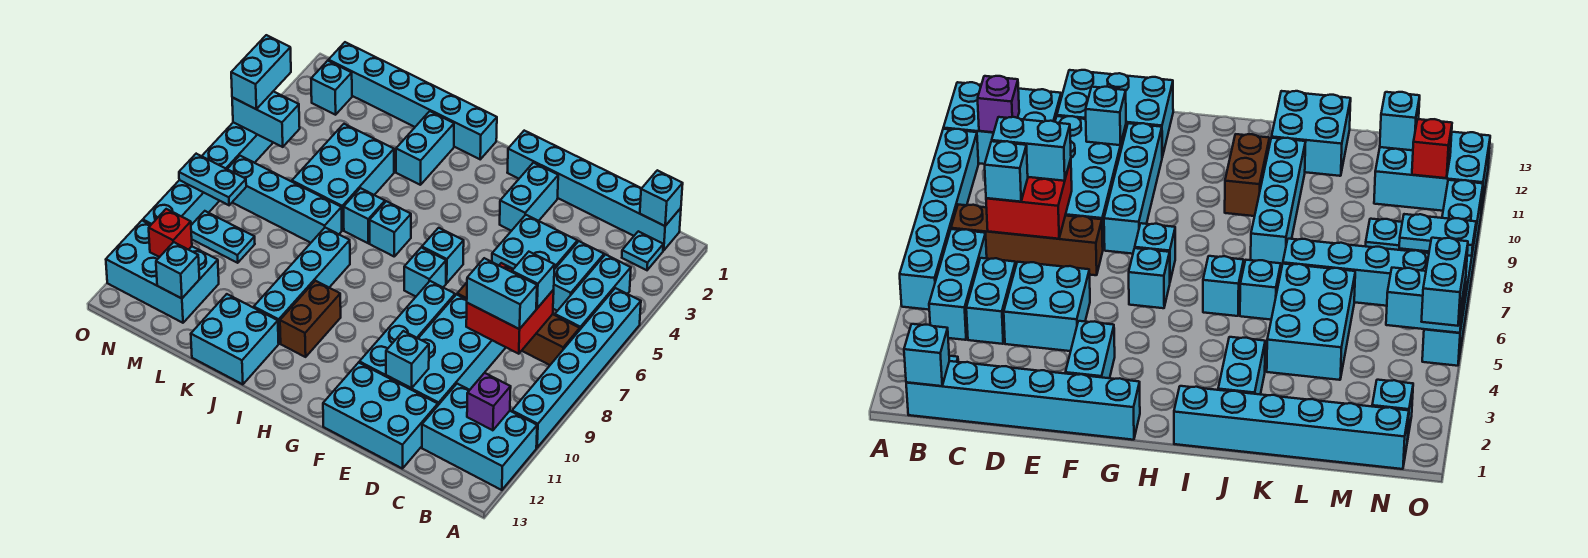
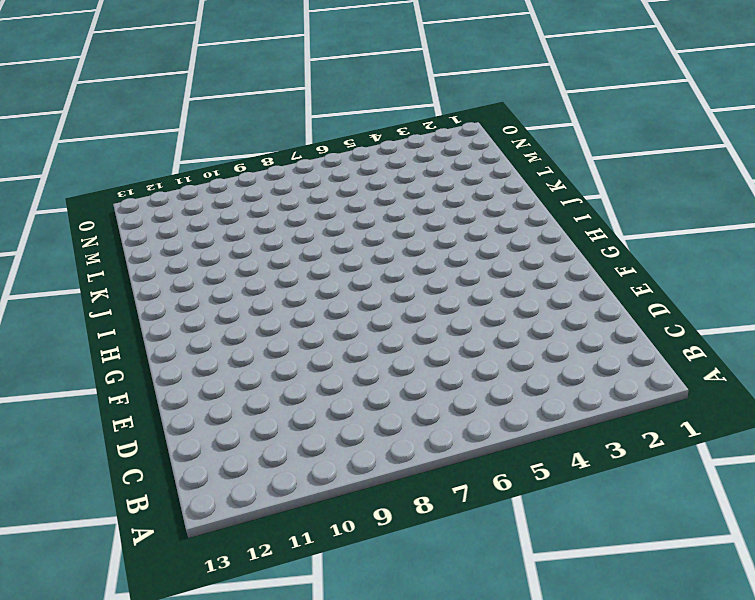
none -> cyan brick A5:A10 level 1
none -> cyan brick A11:C12 level 1
none -> cyan brick B1:G1 level 1
none -> cyan plate B2 level 1

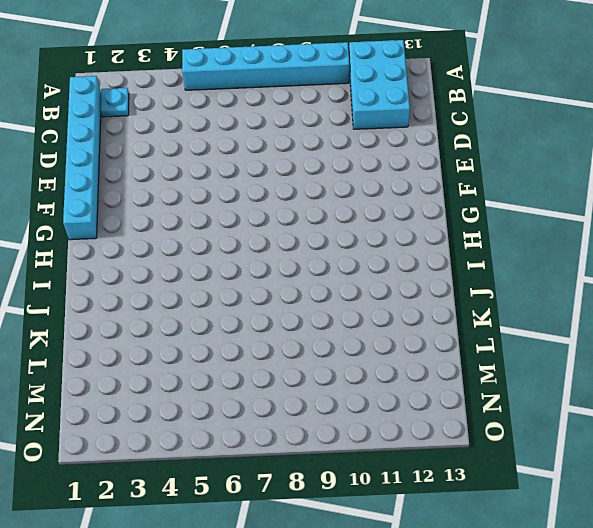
none -> cyan brick B4:B6 level 1
none -> brown brick B7:E7 level 1
none -> cyan brick C4:C5 level 1
none -> cyan brick D4:E5 level 1

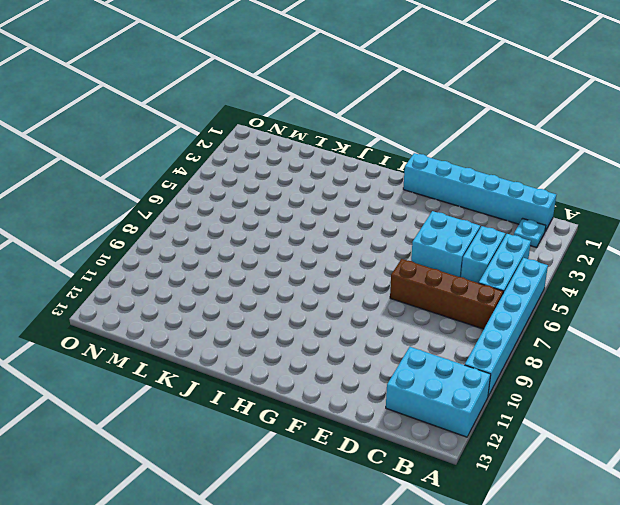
none -> cyan brick D8:E11 level 1
none -> cyan brick D12:F13 level 1
none -> cyan brick F2:F3 level 1
none -> cyan brick F8:F11 level 1

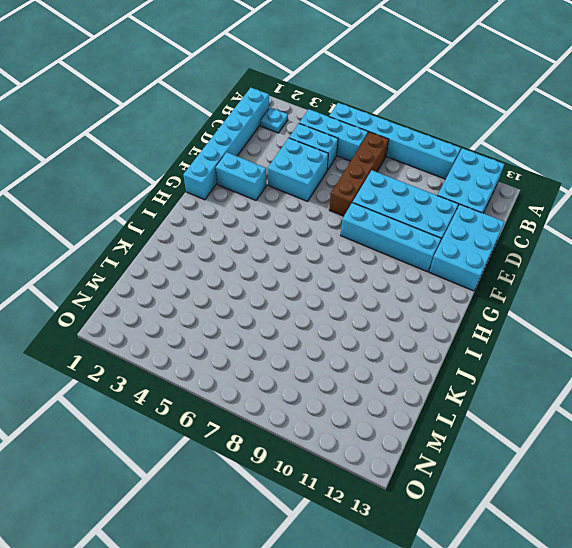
none -> cyan brick G6 level 1
none -> cyan brick G7 level 1
none -> cyan brick I1:N1 level 1
none -> cyan brick I6 level 1

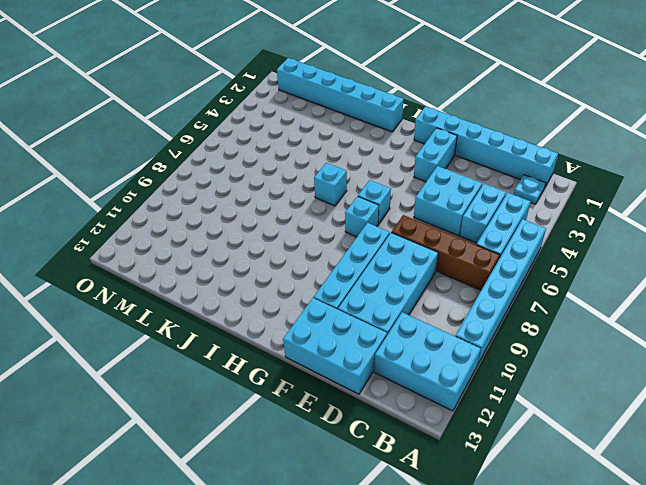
none -> brown brick I10:I11 level 1
none -> cyan brick J2:J3 level 1
none -> cyan brick J6 level 1
none -> cyan brick J8:J11 level 1

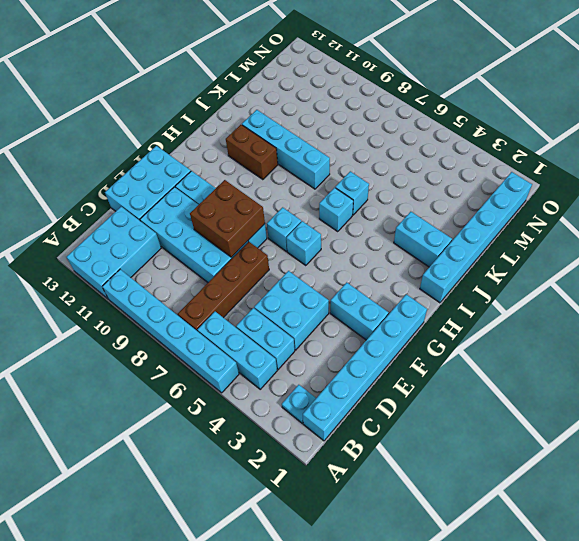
brown brick E8:F9 level 2 -> none
none -> cyan brick J12:K13 level 1
none -> cyan brick K4:L6 level 1
none -> cyan brick K7:N7 level 1
none -> cyan plate M9:N9 level 1

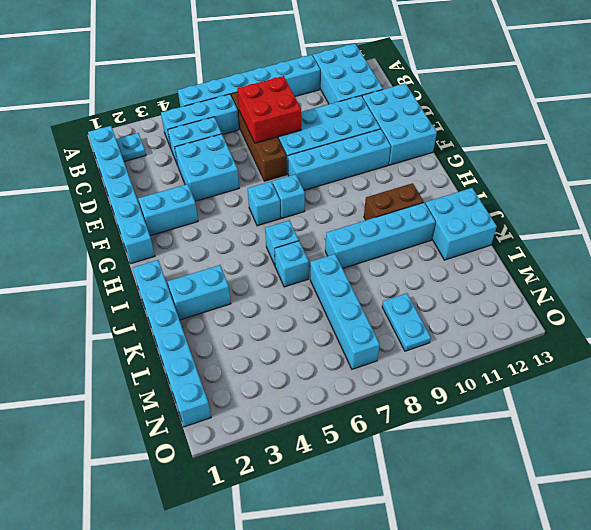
none -> cyan brick K4:L6 level 1
none -> cyan brick M11:O12 level 1
none -> cyan brick N2 level 1
none -> cyan brick O5:O10 level 1

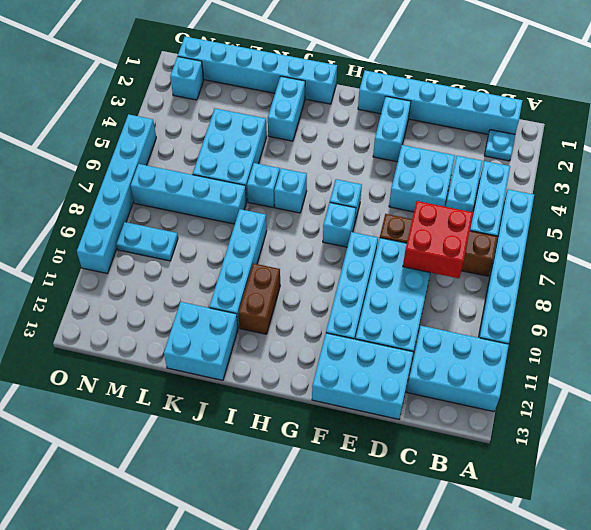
none -> cyan brick M11:O12 level 1
none -> cyan brick B1 level 2
none -> purple brick B11 level 2
none -> cyan brick E11 level 2

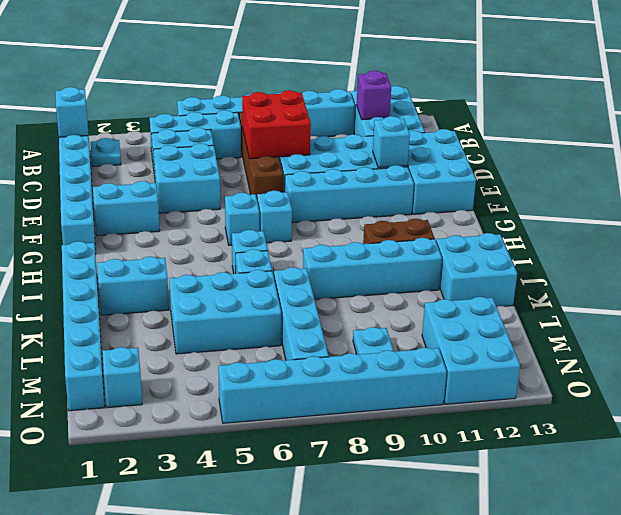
none -> cyan brick M12 level 2
none -> cyan brick N5:O5 level 2
none -> cyan plate N8:O8 level 2
none -> red brick N11 level 2

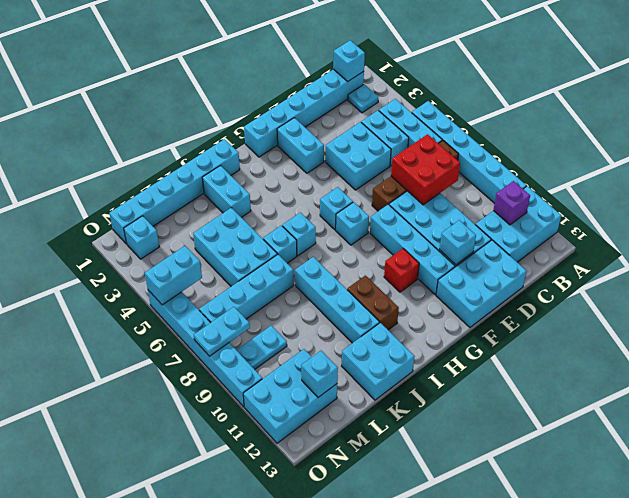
red brick G10 level 1 -> red brick N11 level 2
none -> cyan brick C7 level 3
none -> cyan brick C8:D8 level 3
none -> cyan brick O4:O5 level 3

